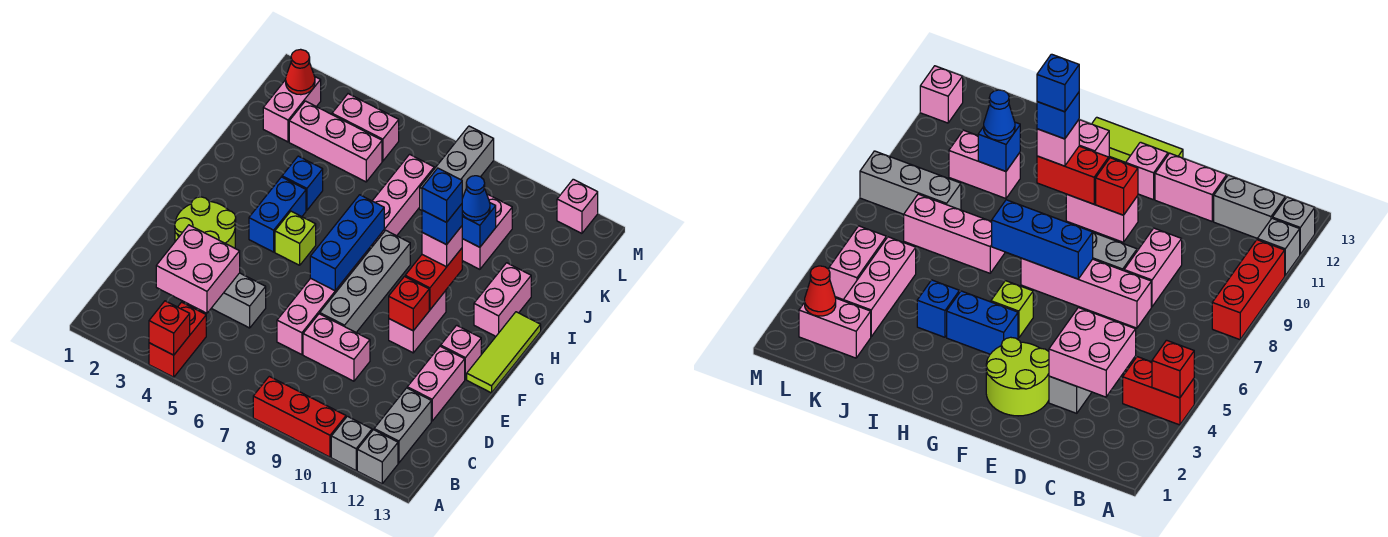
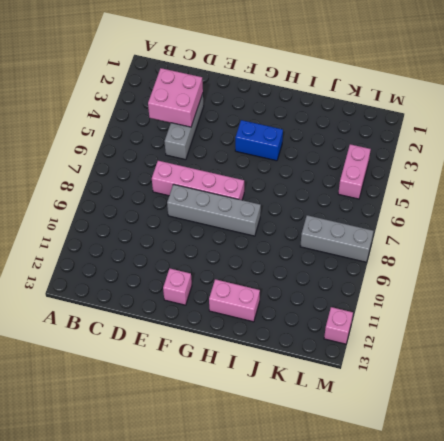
none -> red brick A4:B4 level 1
none -> red brick A8:A10 level 1
none -> grey brick A11 level 1
none -> grey brick A12 level 1

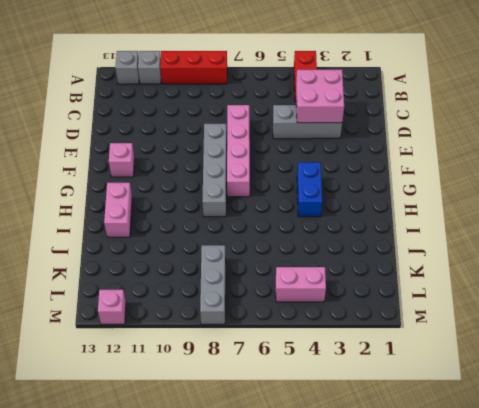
none -> grey brick B12:C12 level 1
none -> pink brick D8:D9 level 1
none -> pink brick D12:E12 level 1
none -> lime round brick E2:F3 level 1

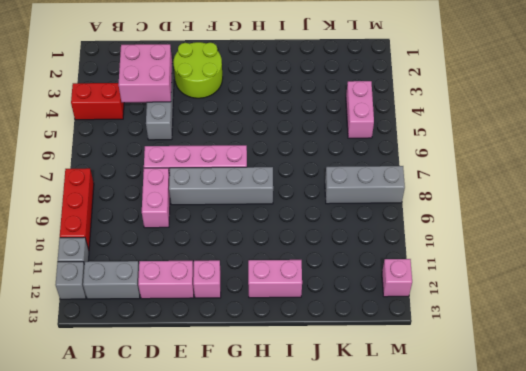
none -> pink brick F10:G10 level 1
none -> lime tile F13:H13 level 1
none -> blue brick G4:H4 level 1
none -> lime brick G5 level 1

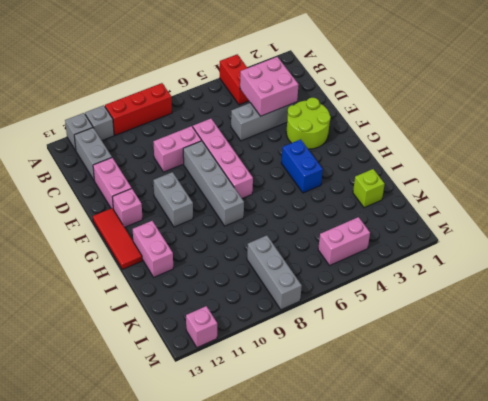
grey brick F10:G10 level 1 -> pink brick F10:G10 level 1
red tile F13:H13 level 1 -> lime tile F13:H13 level 1
lime brick J2 level 1 -> lime brick G5 level 1
none -> blue brick I4 level 1
none -> pink brick I7:K7 level 1
none -> pink brick J10:K10 level 1
none -> pink brick K2:L2 level 1

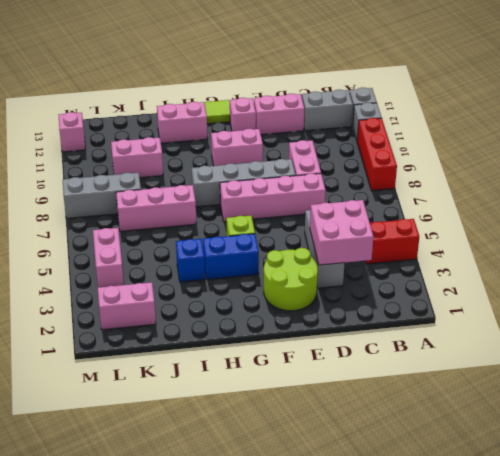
none -> pink brick K3:K5 level 1
none -> red brick A4 level 2
none -> blue brick F7:H7 level 2
none -> red brick F10 level 2

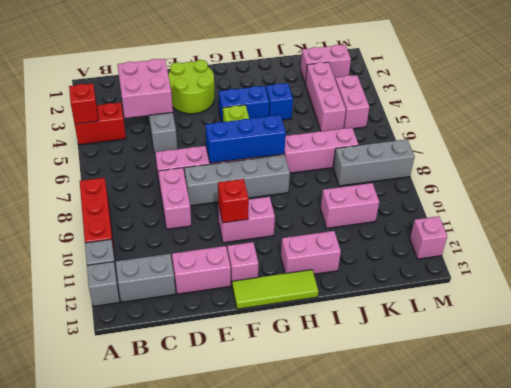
none -> red brick G10:H10 level 2
none -> blue brick J10 level 2
none -> red cone L2 level 2
none -> pink brick H10 level 3

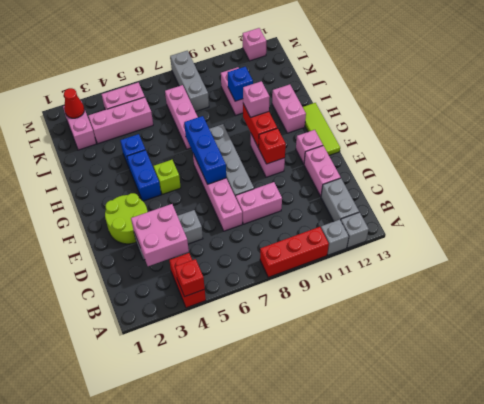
none -> blue cone J10 level 3
none -> blue brick H10 level 4
none -> blue brick H10 level 5

